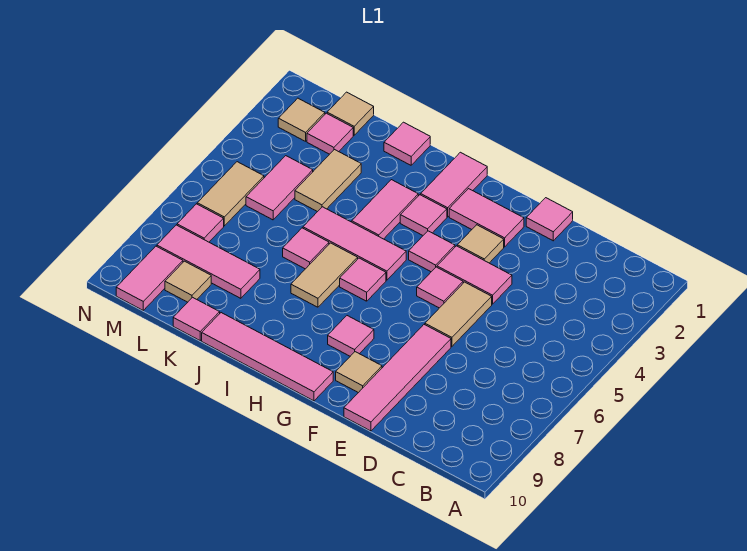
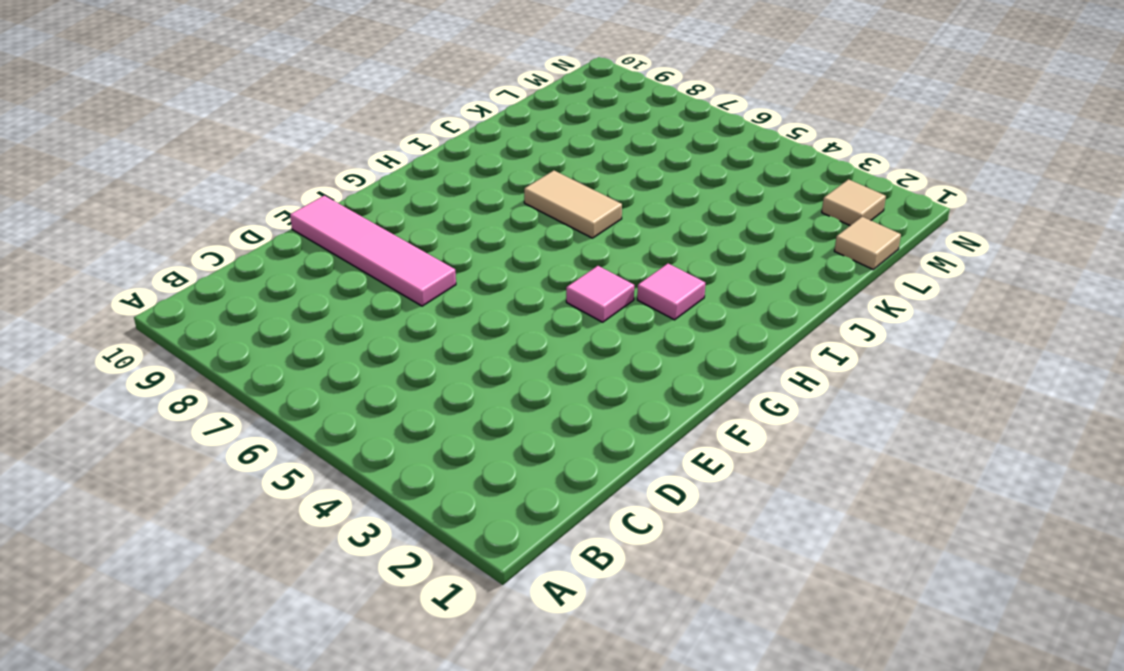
none -> pink tile E1 level 1
none -> pink tile E4:F4 level 1
none -> tan tile E5:E6 level 1
none -> pink tile F2:G2 level 1

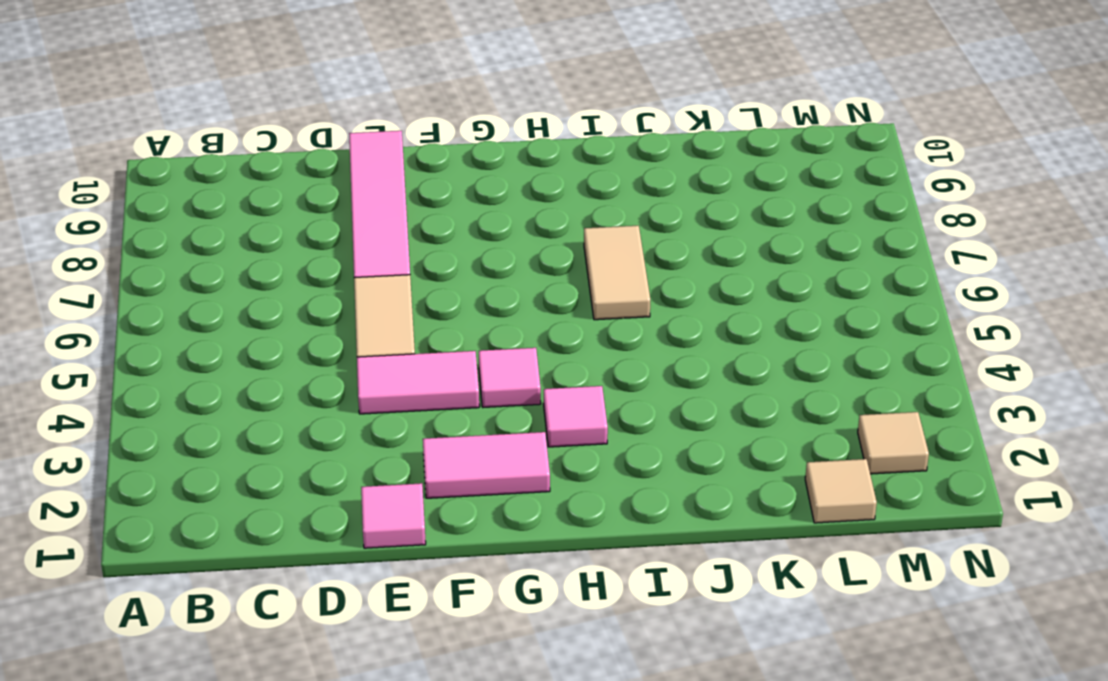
none -> tan tile F3 level 1
none -> pink tile F5 level 1
none -> tan tile F9 level 1
none -> pink tile G8 level 1

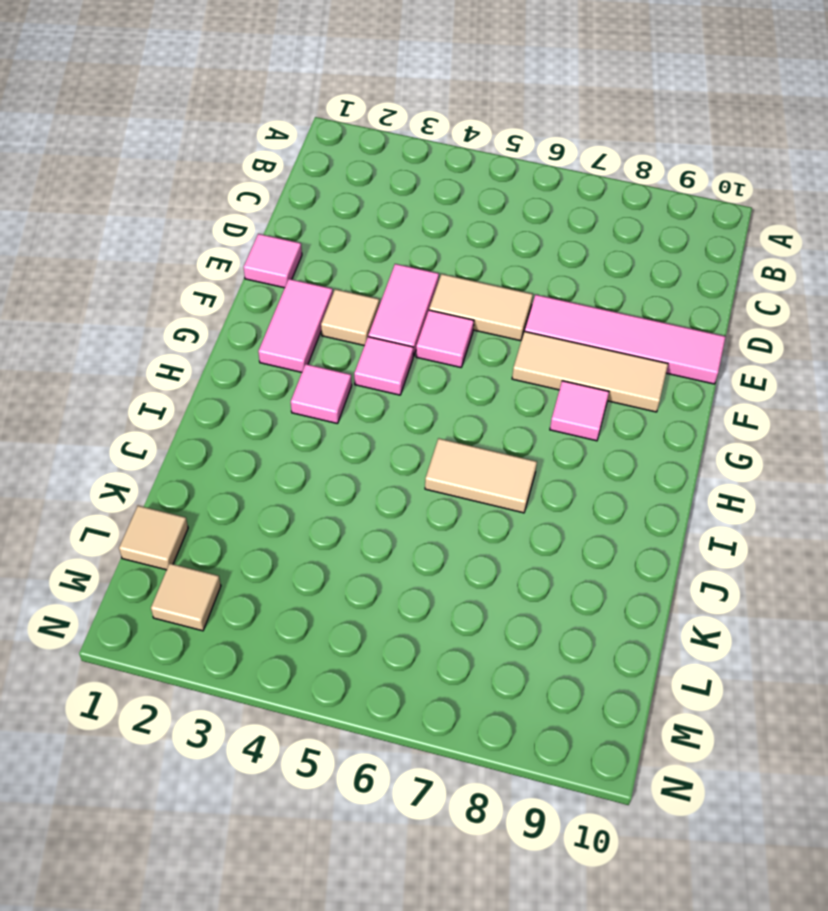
tan tile F7:F9 level 1 -> tan tile F9 level 1
none -> pink tile G10:J10 level 1
none -> pink tile H1:H2 level 1
none -> pink tile H5:J5 level 1
none -> pink tile H6 level 1

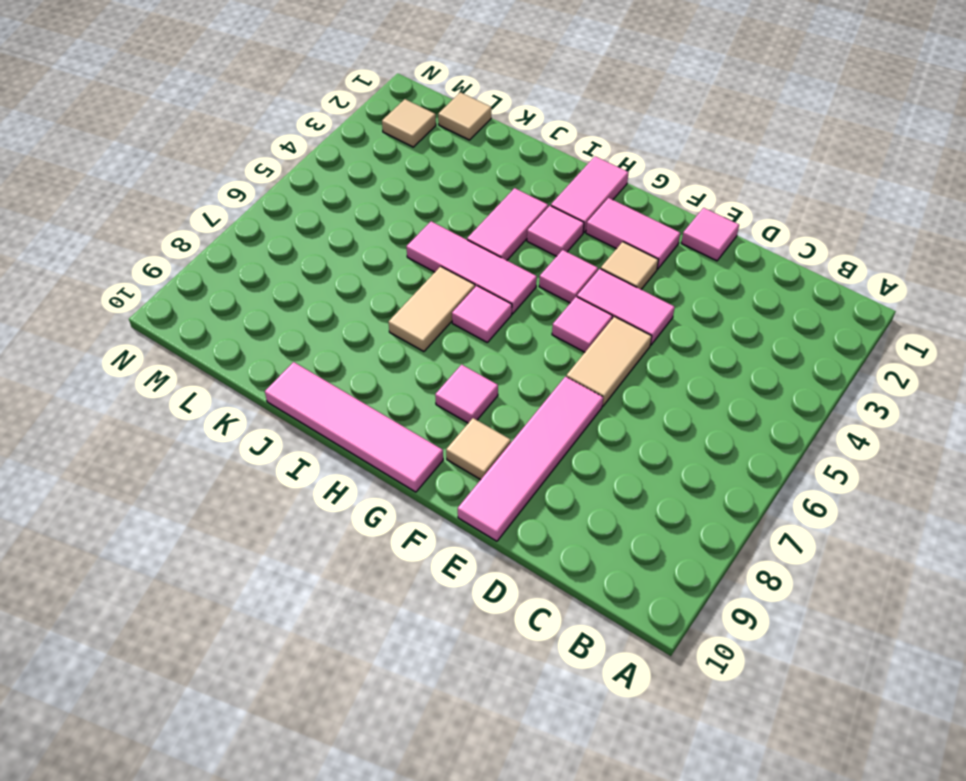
none -> pink tile J1 level 1
none -> pink tile J6 level 1
none -> tan tile K3:K4 level 1
none -> pink tile K8:M8 level 1

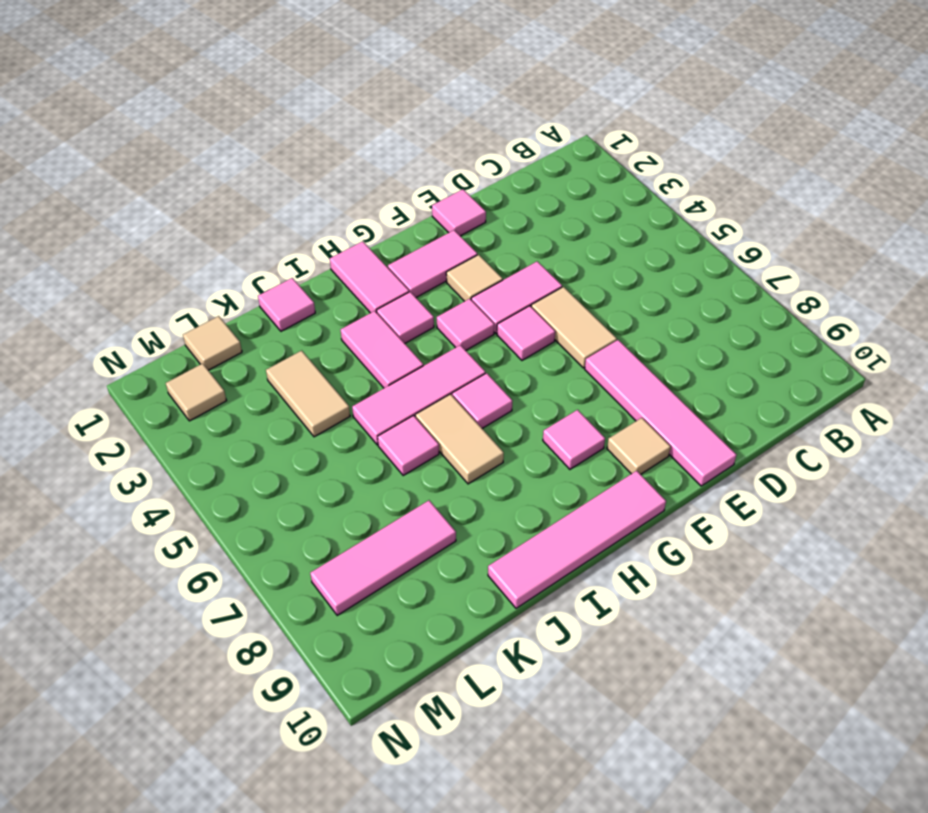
none -> pink tile K10 level 1
none -> pink tile L2 level 1
none -> pink tile L4:L5 level 1
none -> tan tile L9 level 1

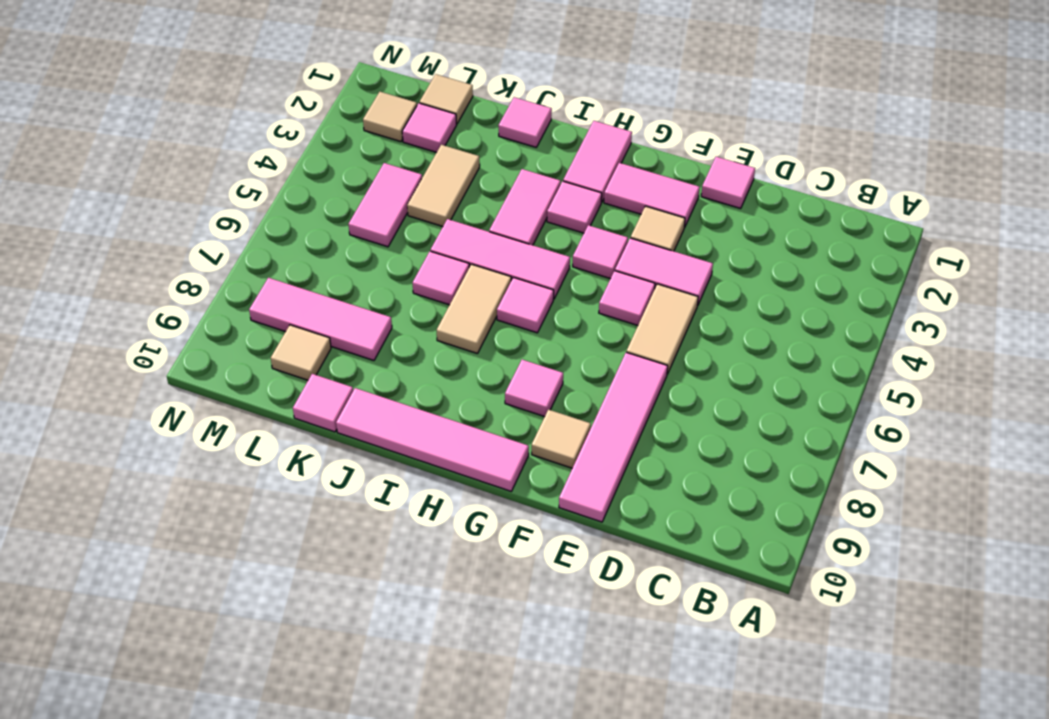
none -> tan tile M5:M6 level 1
none -> pink tile M7 level 1
none -> pink tile M9:M10 level 1

